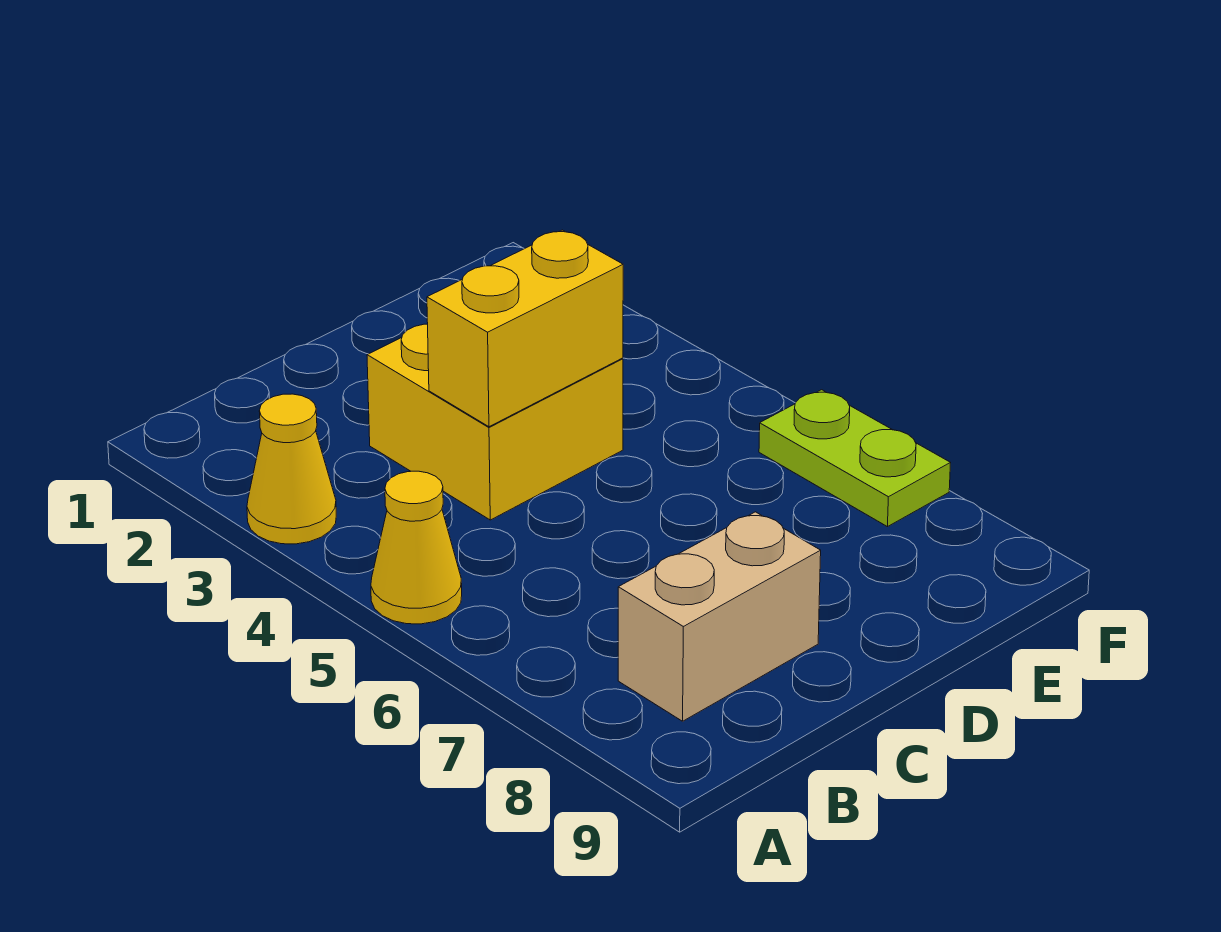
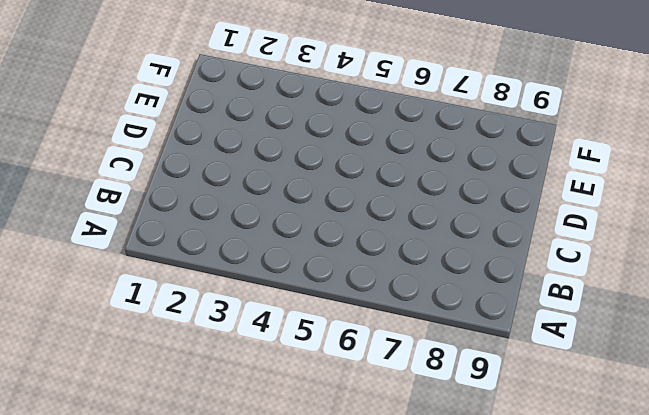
none -> yellow cone A3 level 1
none -> yellow cone A5 level 1

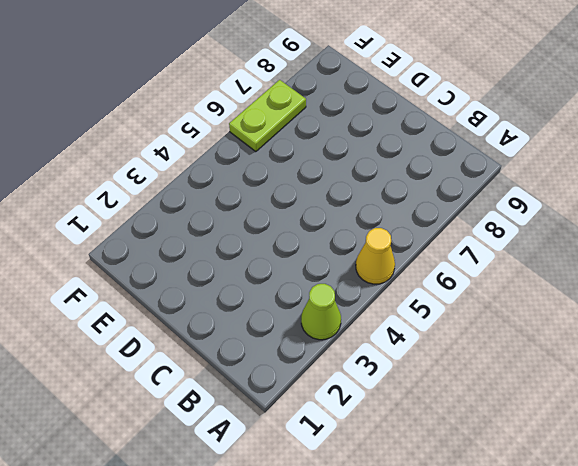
lime cone A3 level 1 -> yellow cone A3 level 1
none -> tan brick B8:C8 level 1
none -> yellow brick C3:D4 level 1

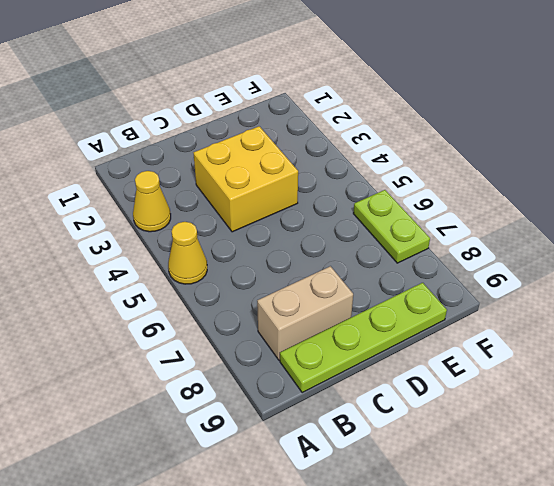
lime plate B9:E9 level 1 -> none
none -> yellow brick C4:D4 level 2

